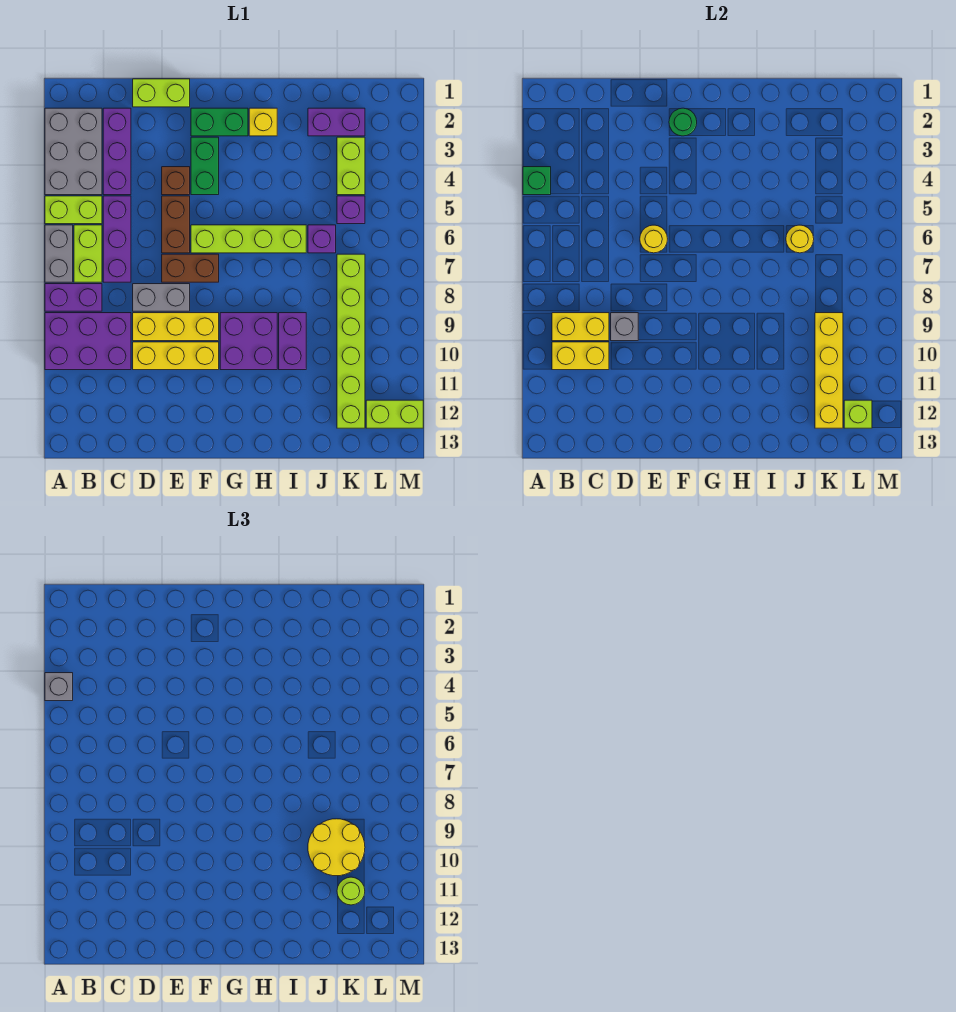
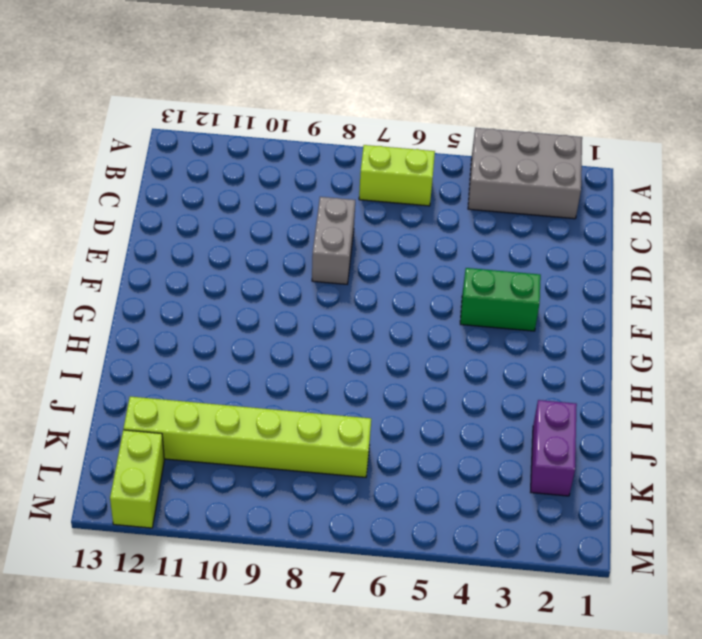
none -> lime brick A5:B5 level 1
none -> grey brick A6:A7 level 1
none -> purple brick A8:B8 level 1
none -> purple brick A9:C10 level 1

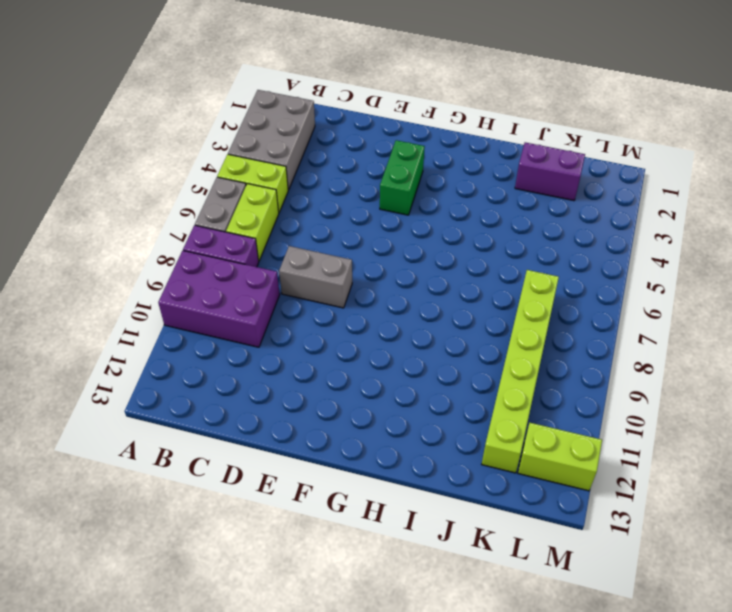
none -> purple brick C2:C4 level 1
none -> purple brick C5:C7 level 1
none -> lime brick D1:E1 level 1
none -> yellow brick D9:F9 level 1

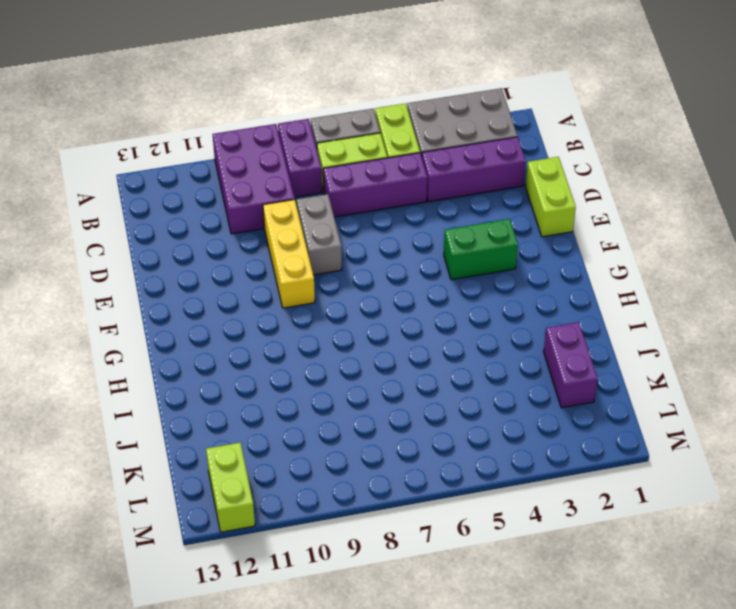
none -> yellow brick D10:F10 level 1
none -> brown brick E4 level 1
none -> brown brick E5:E6 level 1
none -> brown brick E7:F7 level 1

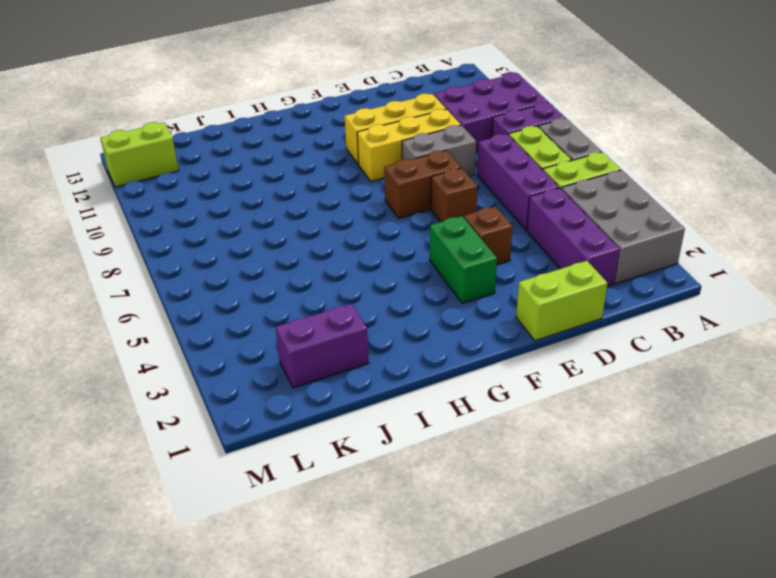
brown brick E6 level 1 -> brown brick E5:E6 level 1
none -> green brick F2:G2 level 1
none -> lime brick F6:I6 level 1
none -> purple brick G9:H10 level 1
none -> yellow brick H2 level 1

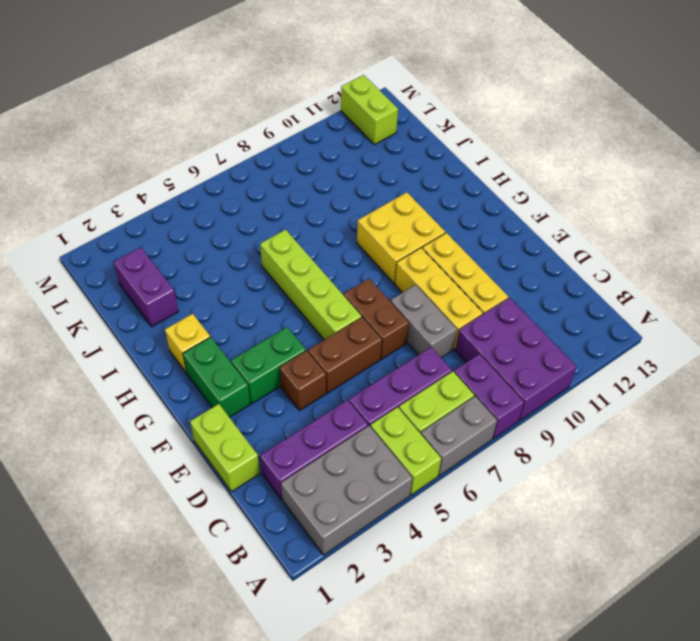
yellow brick G9:H10 level 1 -> purple brick G9:H10 level 1
none -> purple brick I9:I10 level 1
none -> purple brick J6 level 1
none -> lime brick K3:K4 level 1
none -> purple brick K5 level 1

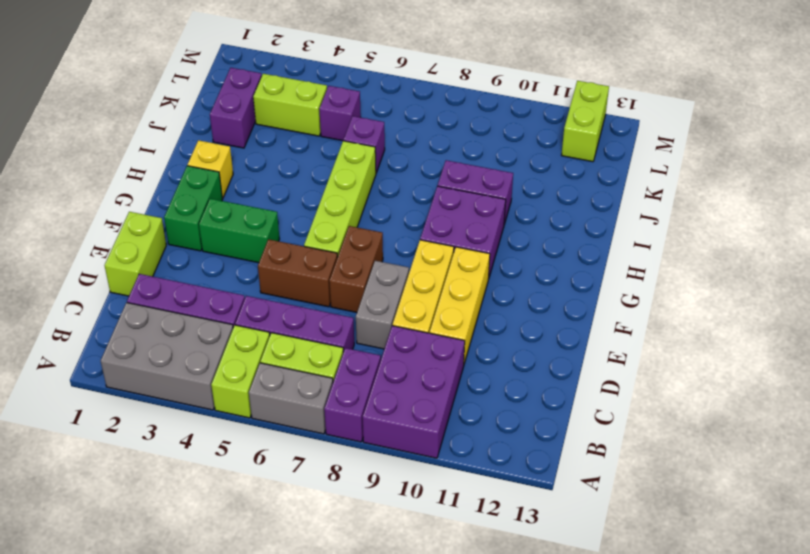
none -> brown brick E4 level 1
none -> lime brick K7:K12 level 1
none -> green brick A4 level 2
none -> yellow brick B9:C9 level 2

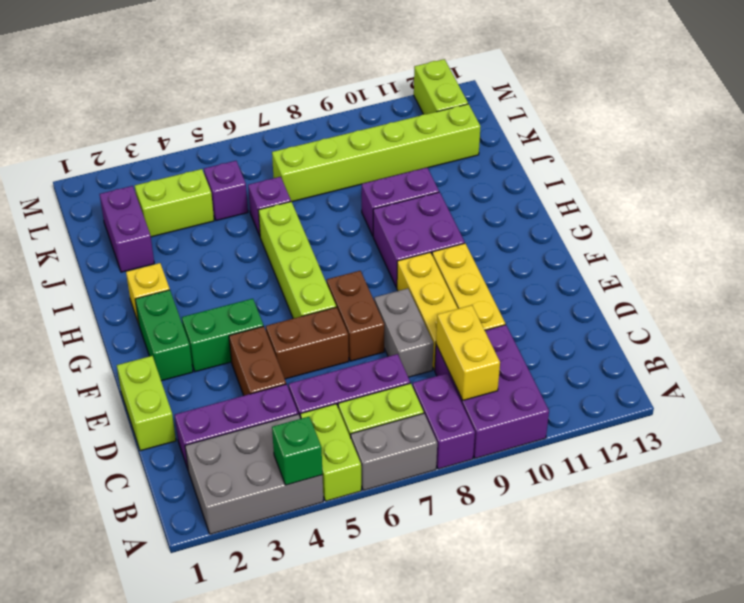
brown brick D4:E4 level 1 -> brown brick E4 level 1
none -> yellow brick B10:C10 level 2
none -> grey brick D9 level 2
none -> yellow round brick E6 level 2
none -> green round brick F2 level 2

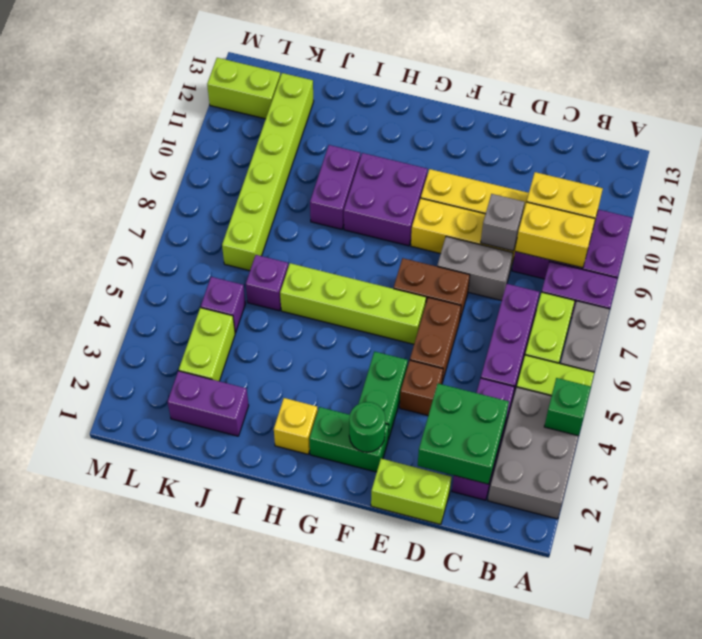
green brick C2:D3 level 2 -> none
none -> yellow round brick E6 level 2
none -> yellow round brick J6 level 2
none -> yellow brick K9:K12 level 2
none -> lime brick L12 level 2

